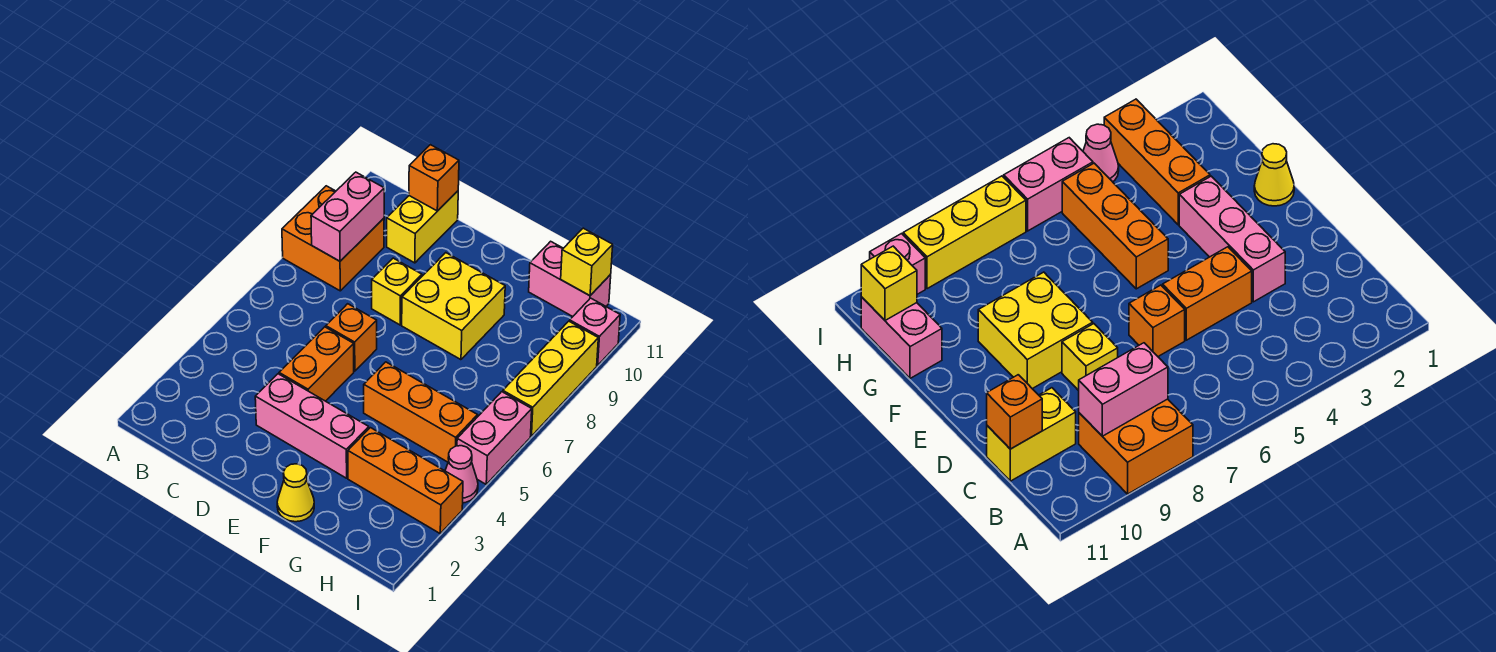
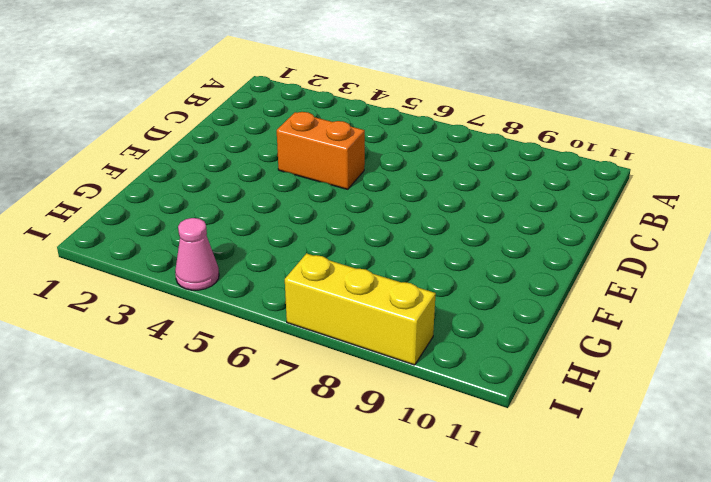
none -> orange brick A8:B9 level 1
none -> yellow brick C10:C11 level 1
none -> pink brick D3:F3 level 1

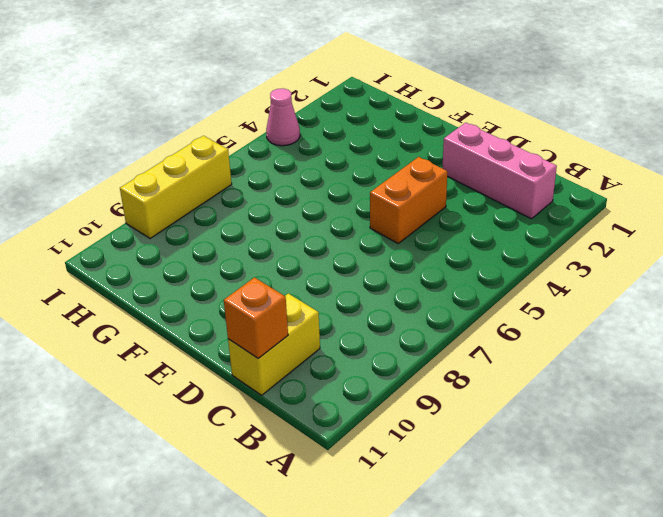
pink brick B2:D2 level 1 -> pink brick D3:F3 level 1
none -> orange brick A8:B9 level 1
none -> orange brick D6 level 1
none -> yellow brick D8 level 1

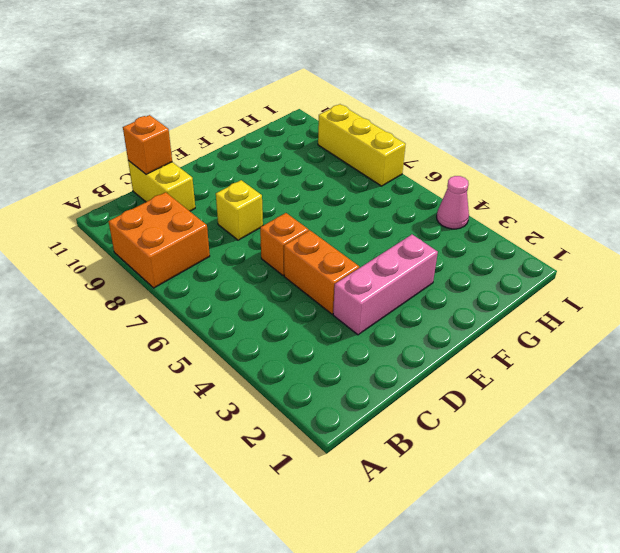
none -> yellow brick E8:F9 level 1
none -> yellow cone F1 level 1
none -> orange brick F5:H5 level 1

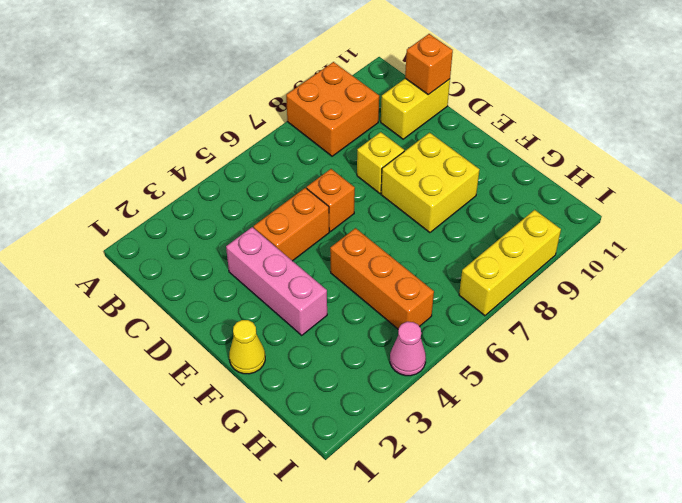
none -> orange brick G3:I3 level 1
none -> pink brick G11:H11 level 1
none -> pink brick I5:I6 level 1

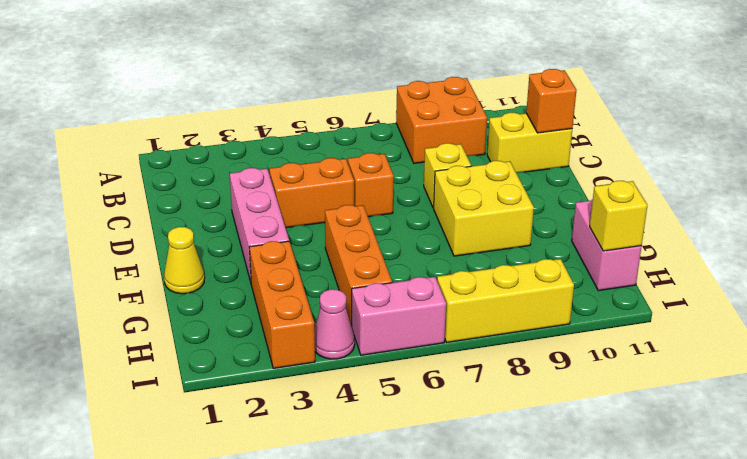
none -> pink brick I10 level 1
none -> pink brick B8:B9 level 2

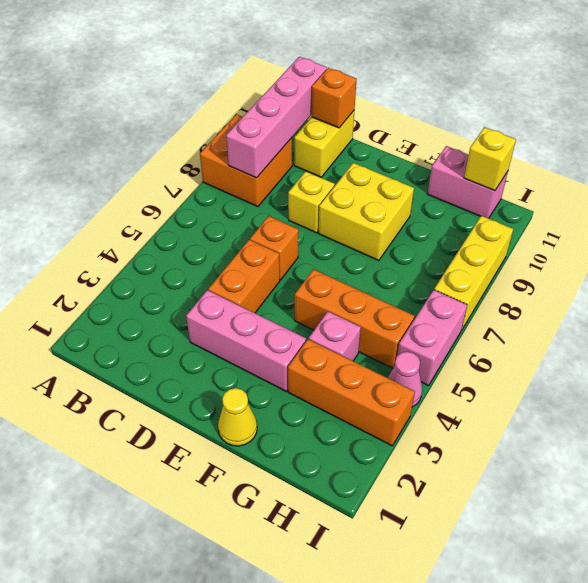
pink brick B8:B11 level 2 -> pink brick B8:B9 level 2
pink brick G4 level 1 -> pink brick I10 level 1

